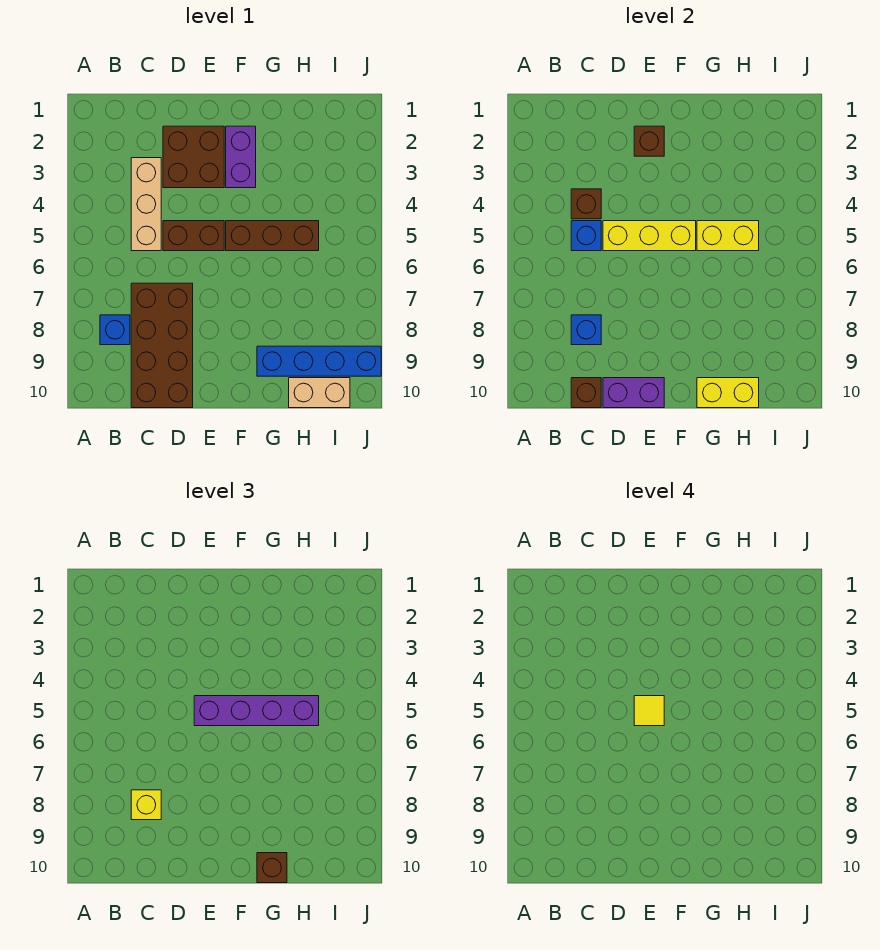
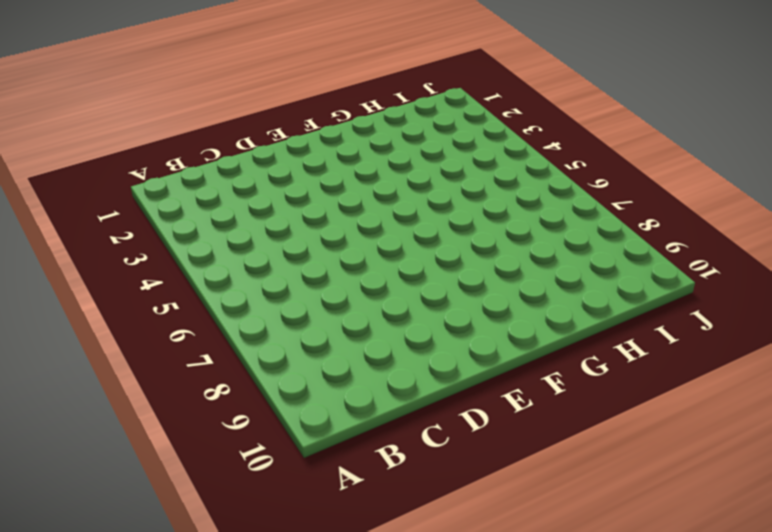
none -> blue brick B8 level 1
none -> tan brick C3:C5 level 1
none -> brown brick C7:D10 level 1

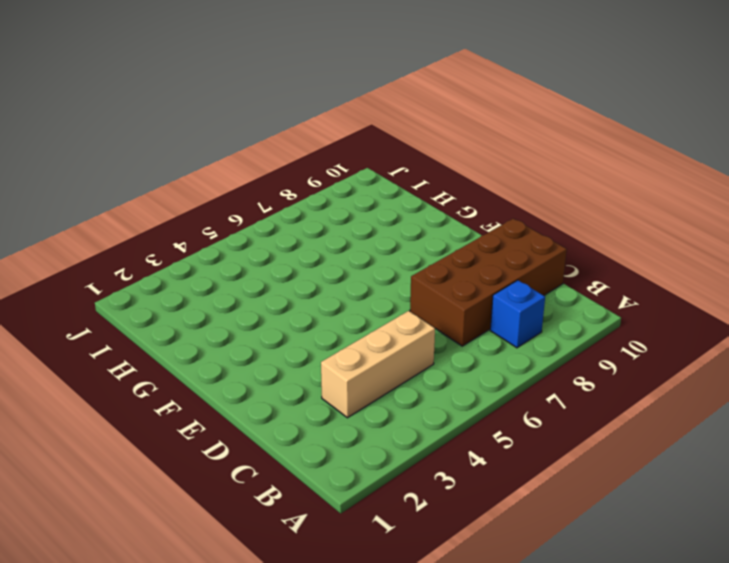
none -> brown brick D2:E3 level 1
none -> brown brick D5:E5 level 1
none -> purple brick F2:F3 level 1

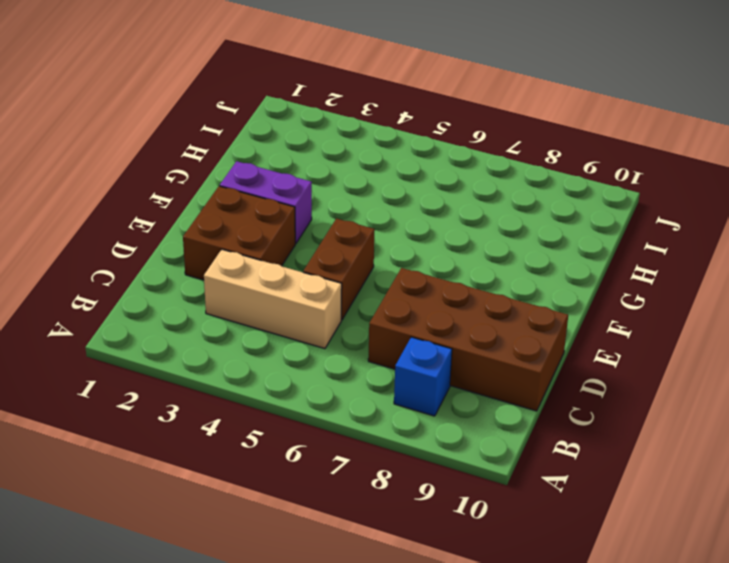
none -> brown brick F5:H5 level 1
none -> blue brick G9:J9 level 1
none -> tan brick H10:I10 level 1

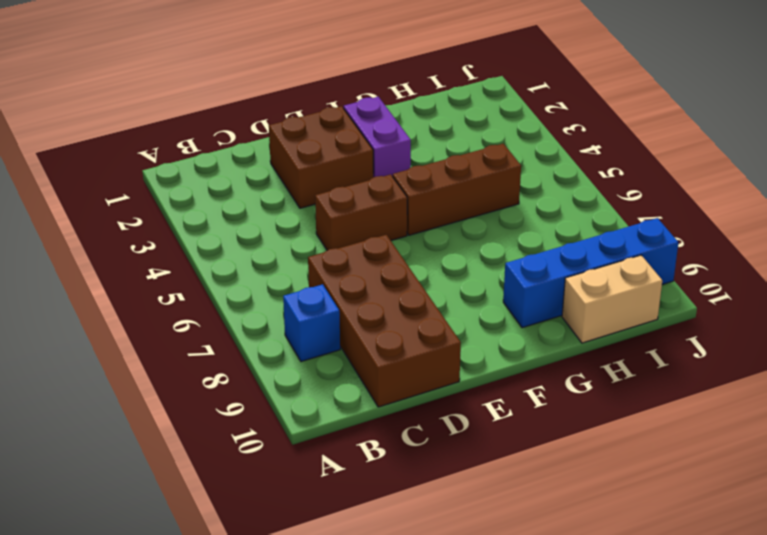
none -> tan brick C3:C5 level 1
none -> brown brick C4 level 2
none -> blue brick C5 level 2

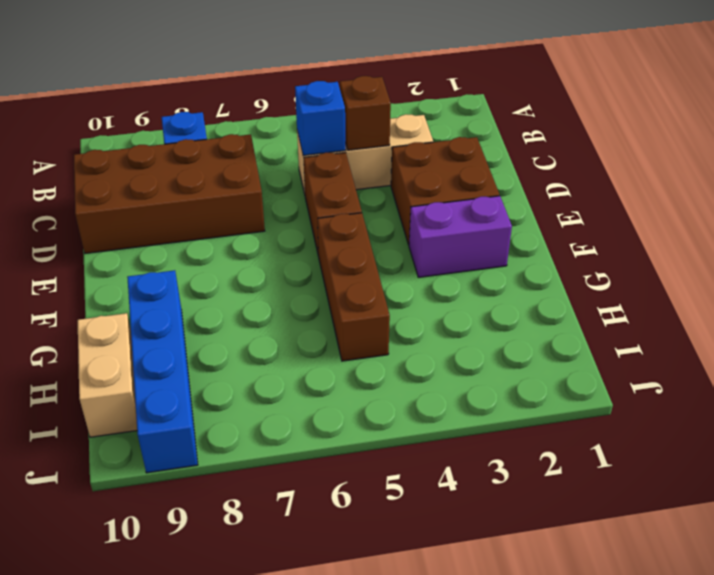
none -> blue brick C8 level 2
none -> brown brick C10 level 2
none -> yellow brick D5:F5 level 2

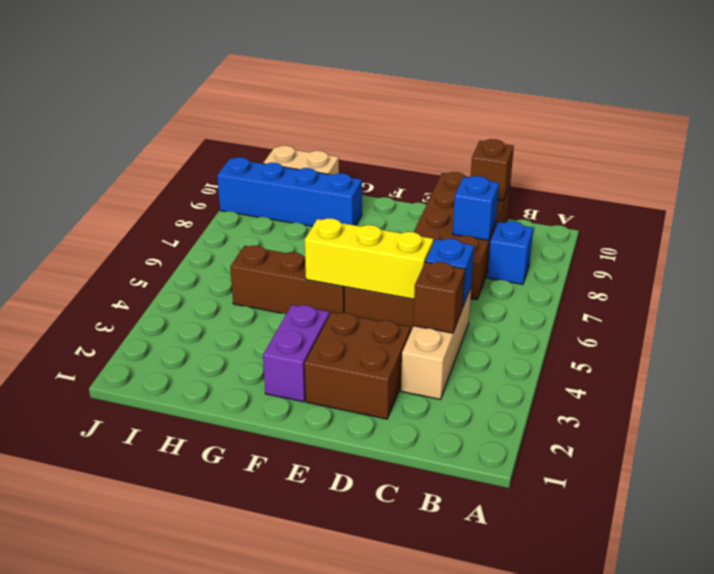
none -> purple brick D10:E10 level 2
none -> brown brick E2 level 2
none -> yellow brick G5:H5 level 2

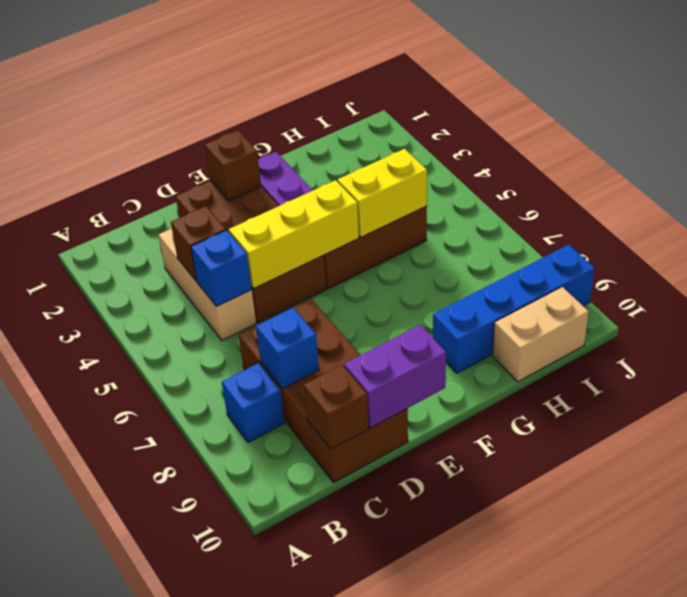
none -> yellow brick G10:H10 level 2
none -> yellow brick C8 level 3
none -> purple brick E5:H5 level 3

